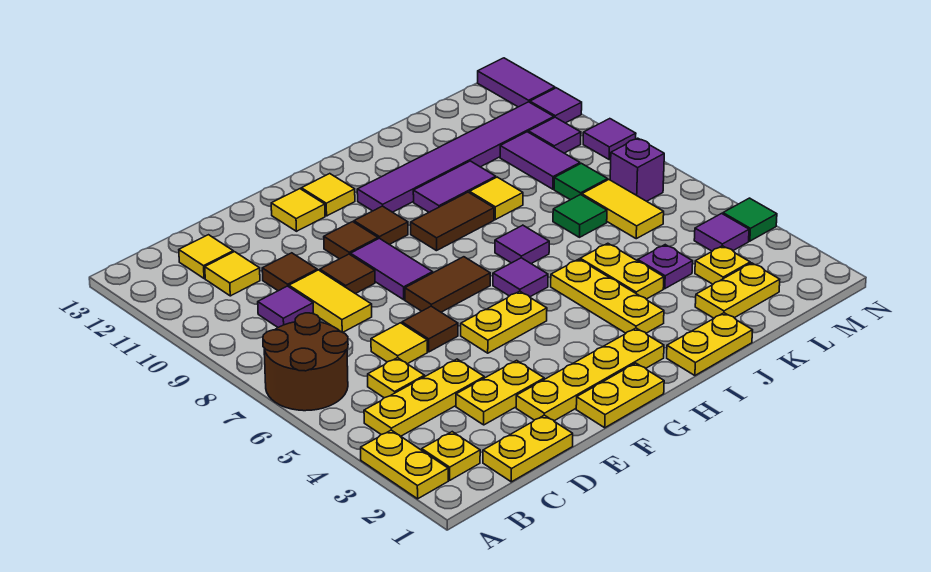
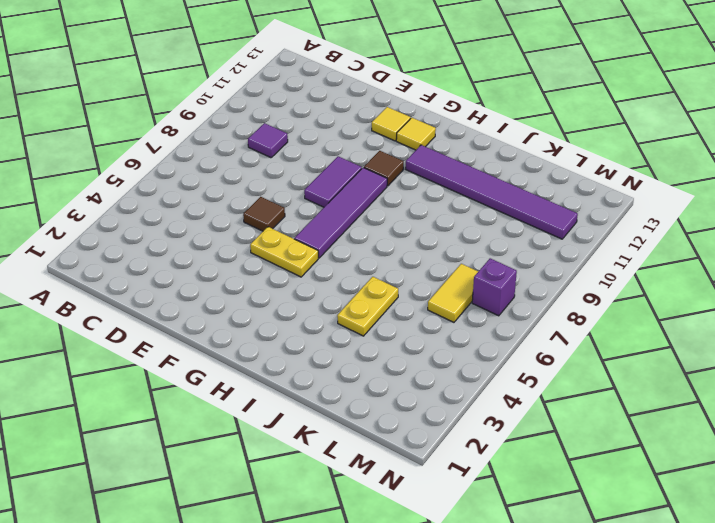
purple tile G6:G9 level 1 -> brown tile F7:G7 level 1
none -> yellow plate A2:A3 level 1
none -> brown round brick A6:B7 level 1
none -> yellow plate B2 level 1
none -> yellow plate B4:D4 level 1

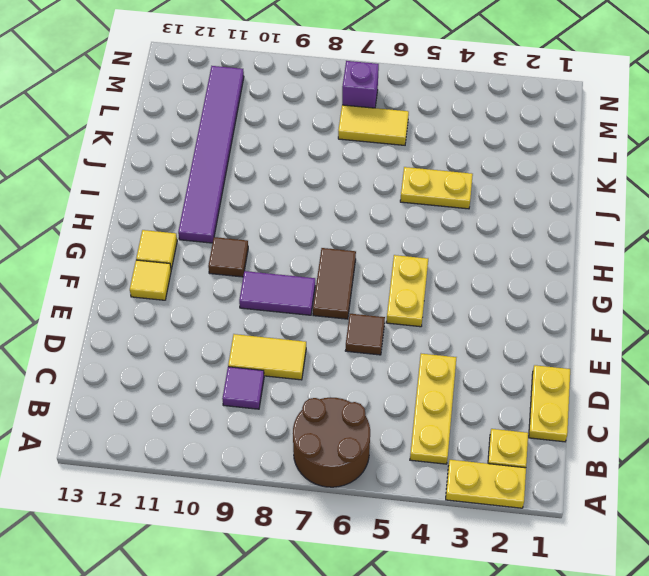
none -> yellow plate C5 level 1
none -> yellow tile C11 level 1
none -> yellow tile C12 level 1
none -> yellow plate D3:E3 level 1

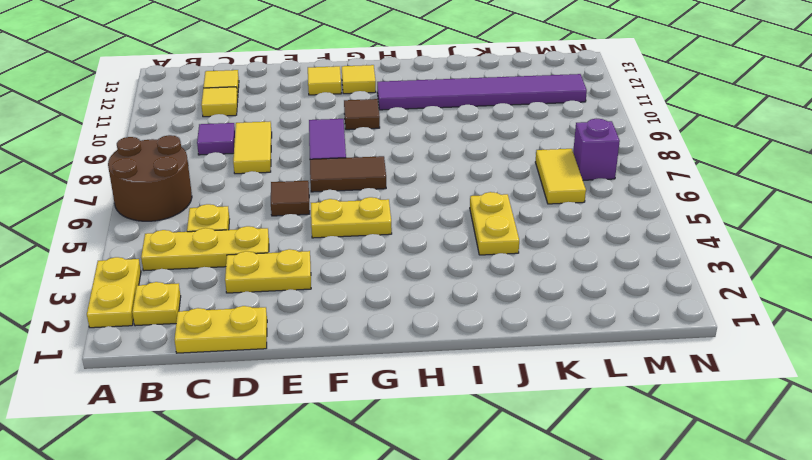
none -> yellow tile D6 level 1
none -> brown tile D10 level 1
none -> yellow plate E2:H2 level 1
none -> brown tile E9 level 1

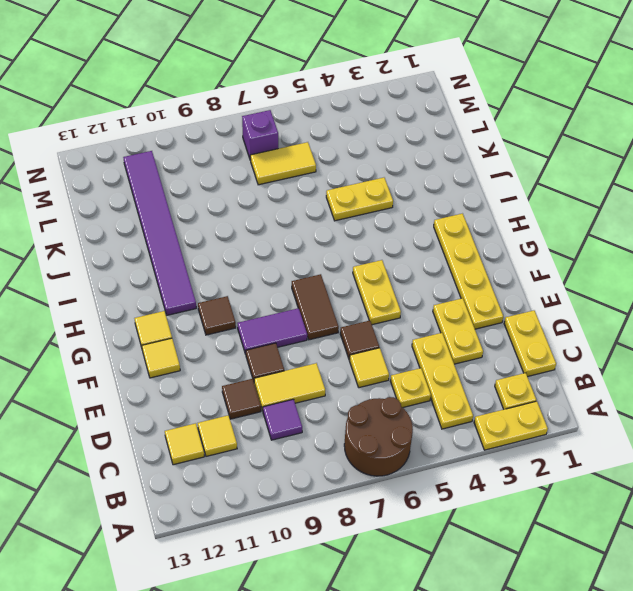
none -> yellow plate F1:G1 level 1
none -> brown tile F10 level 1
none -> purple tile H6 level 1
none -> brown tile H9:I9 level 1

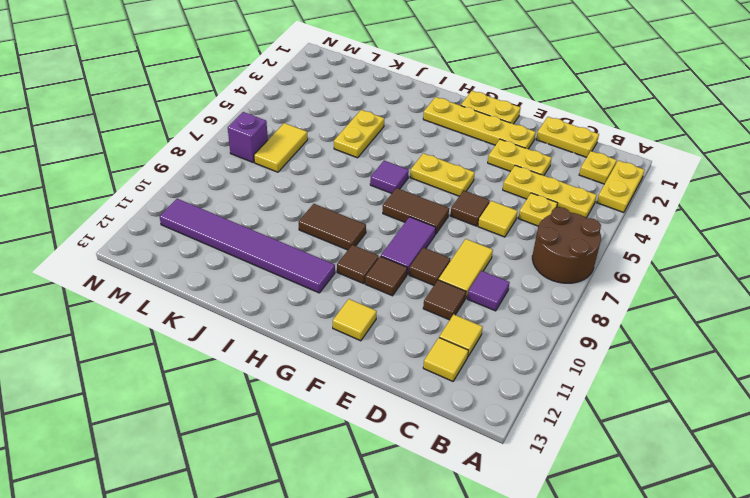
none -> yellow tile G12 level 1
none -> yellow plate I1:J1 level 1
none -> yellow plate I3:I5 level 1
none -> purple tile I7 level 1

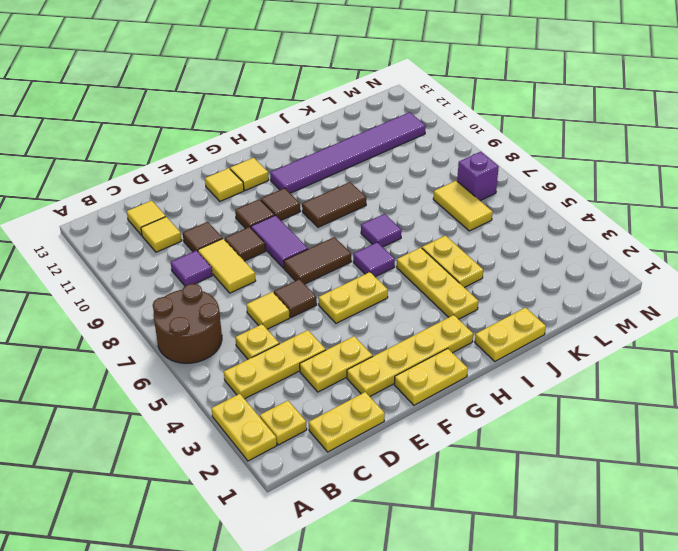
none -> purple tile I10:J10 level 1
none -> yellow tile J9 level 1
none -> yellow plate K2:L2 level 1
none -> purple plate K4 level 1

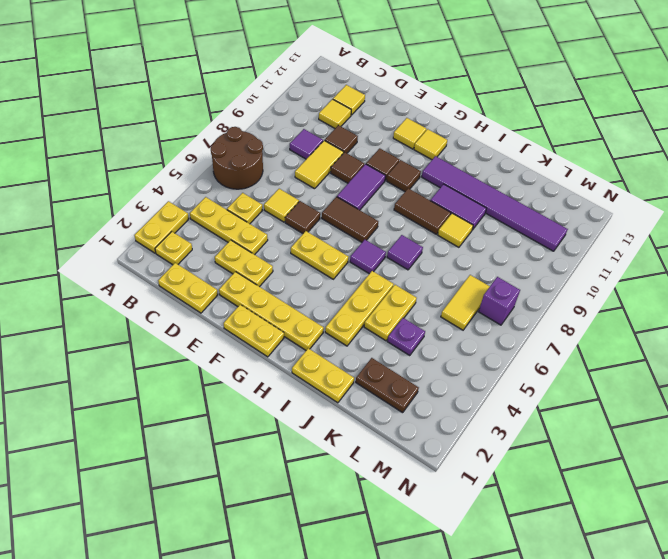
brown plate K2:L2 level 1 -> yellow plate K2:L2 level 1
none -> green tile K7 level 1
none -> yellow plate L3 level 1
none -> green tile L8 level 1
none -> purple tile L9:L10 level 1

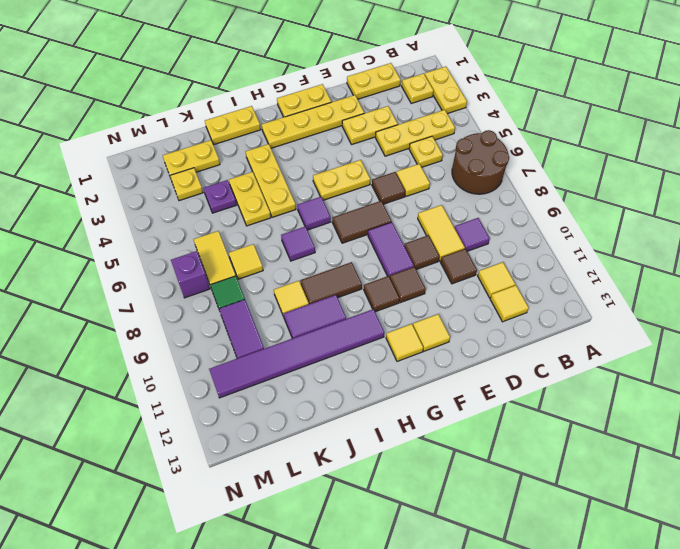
yellow tile K7 level 1 -> green tile K7 level 1
none -> purple tile M4 level 1
none -> purple tile M10 level 1
none -> green tile N4 level 1
none -> purple tile N9 level 1

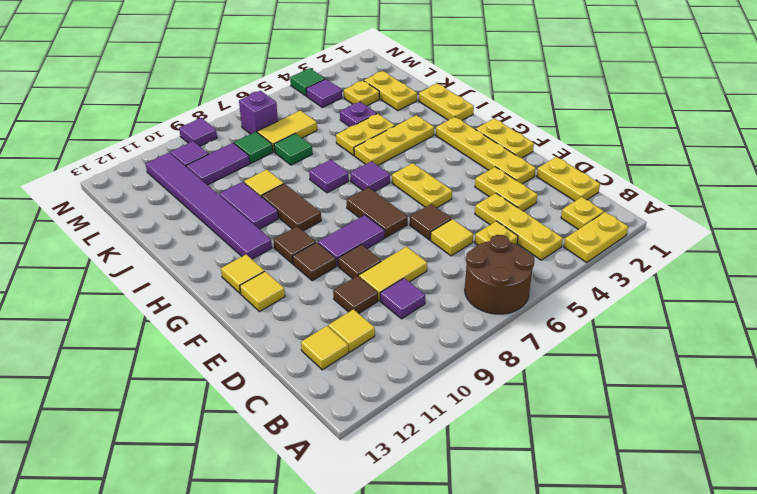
none -> purple tile N11 level 1
none -> purple tile N12:N13 level 1

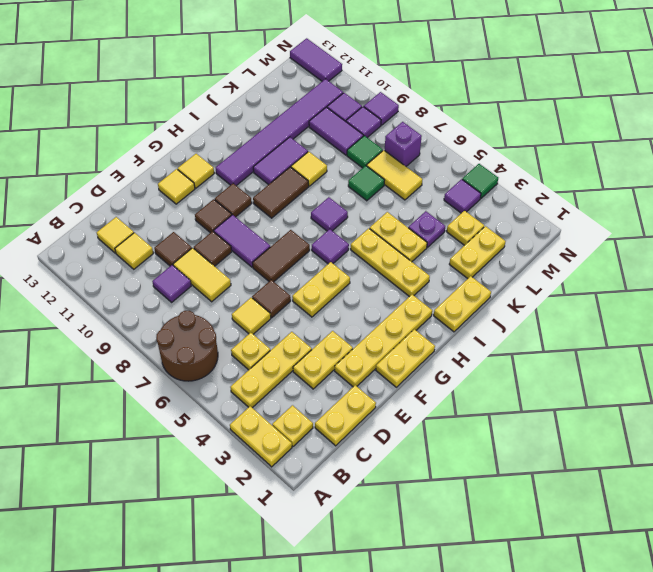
purple tile M9 level 1 -> purple tile N11 level 1

